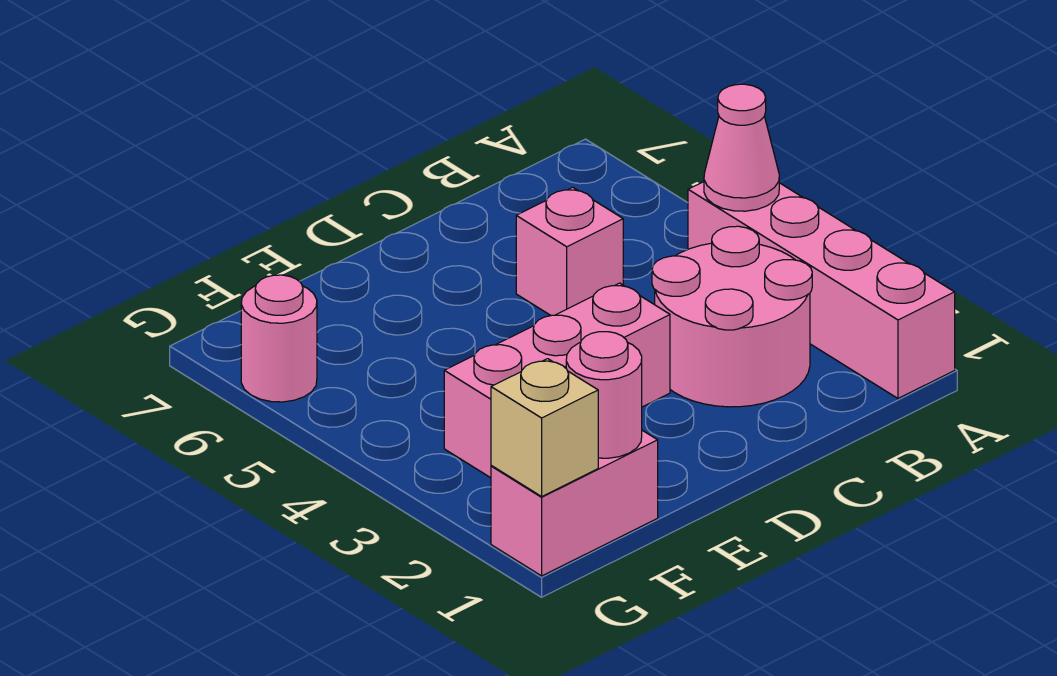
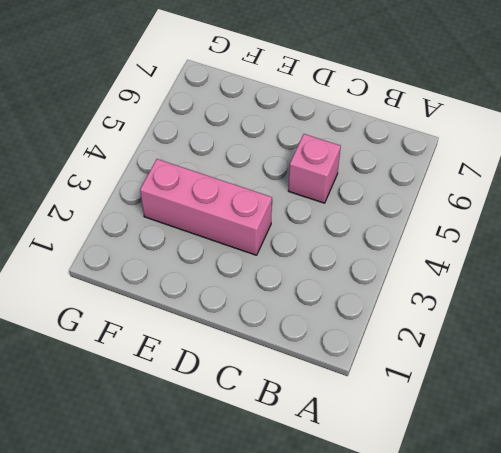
none -> pink brick A1:A4 level 1
none -> pink round brick B2:C3 level 1

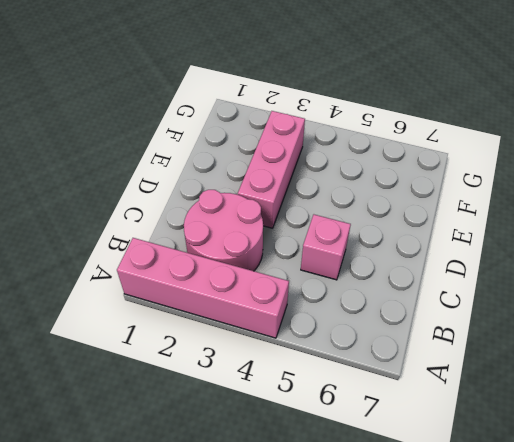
none -> pink brick F1:G1 level 1
none -> pink round brick G6 level 1

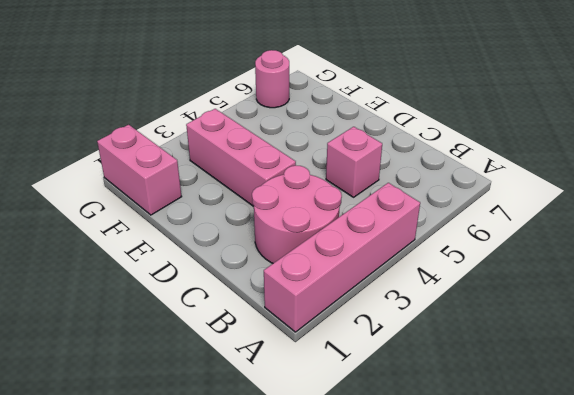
none -> pink cone A4 level 2
none -> pink round brick F1 level 2

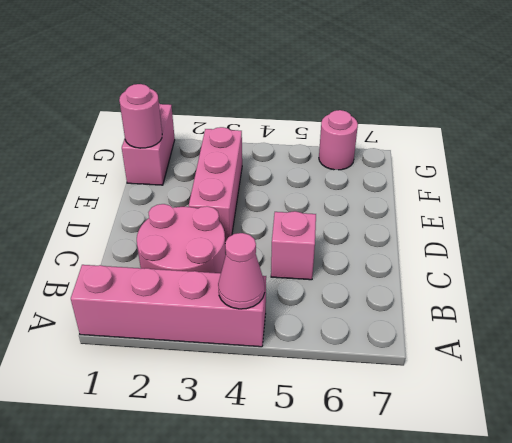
none -> tan brick G1 level 2

